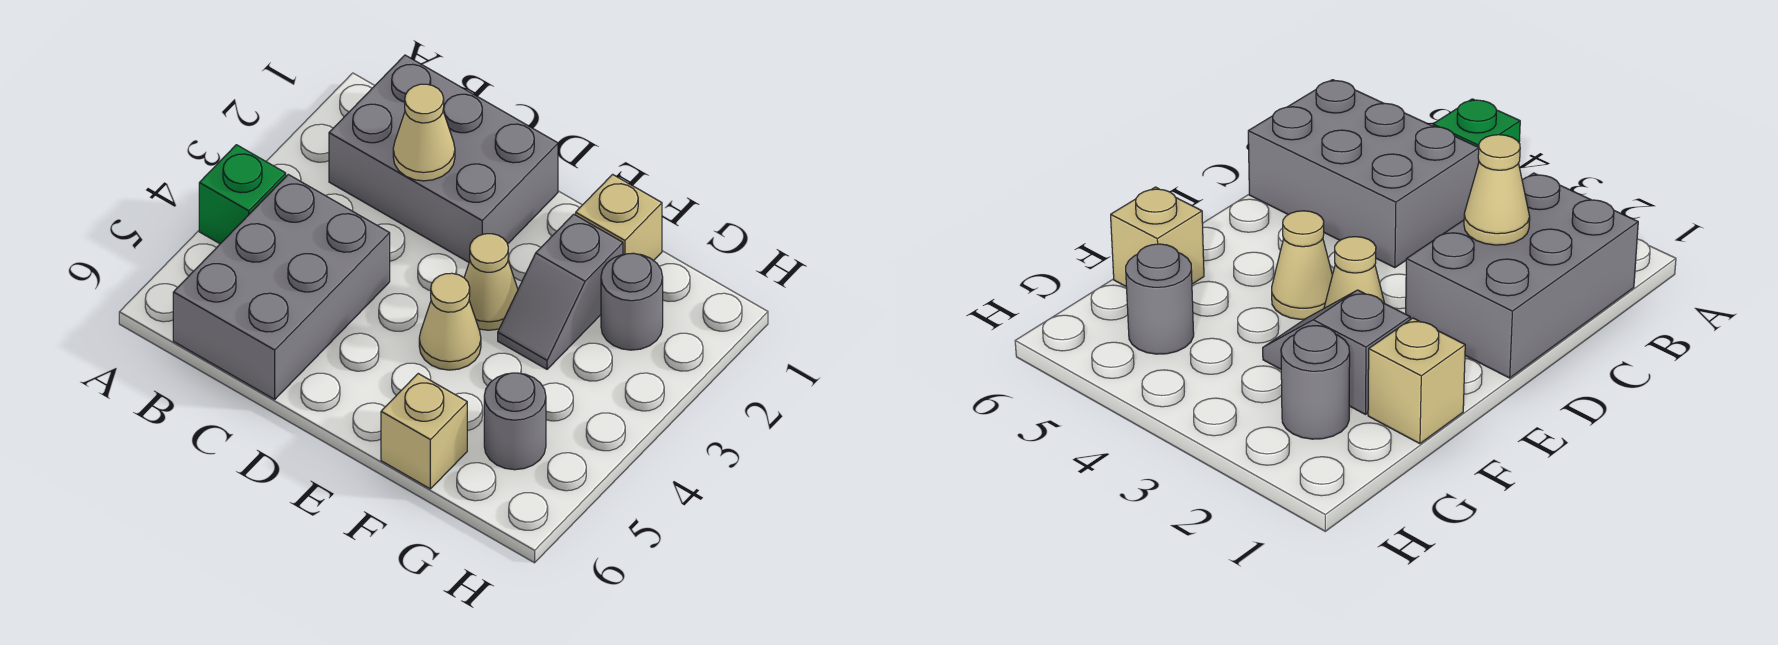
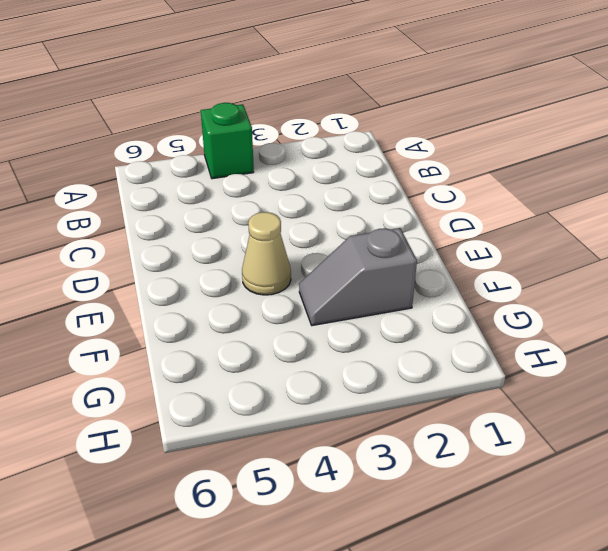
none -> grey brick B1:D2 level 1
none -> grey brick B4:C6 level 1

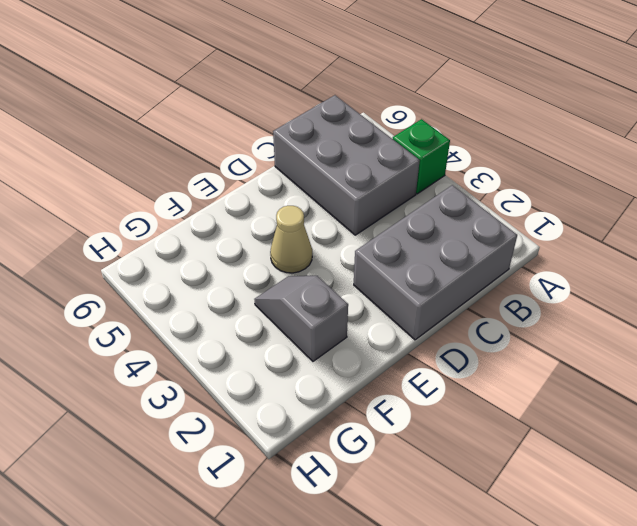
none -> tan cone E3 level 1
none -> tan brick F1 level 1

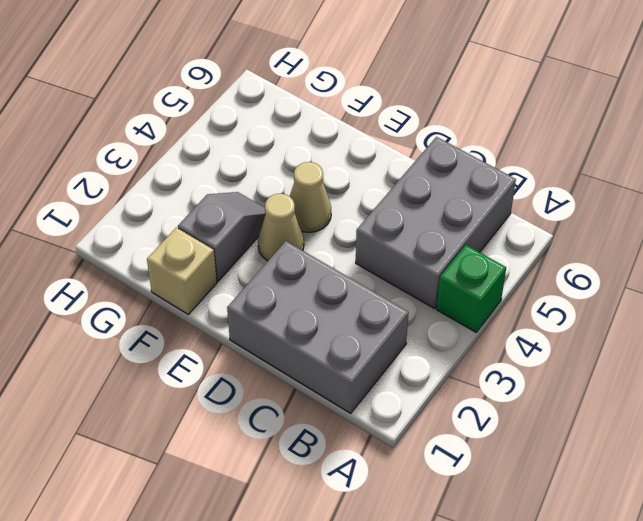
none -> tan brick F6 level 1
none -> grey round brick G2 level 1

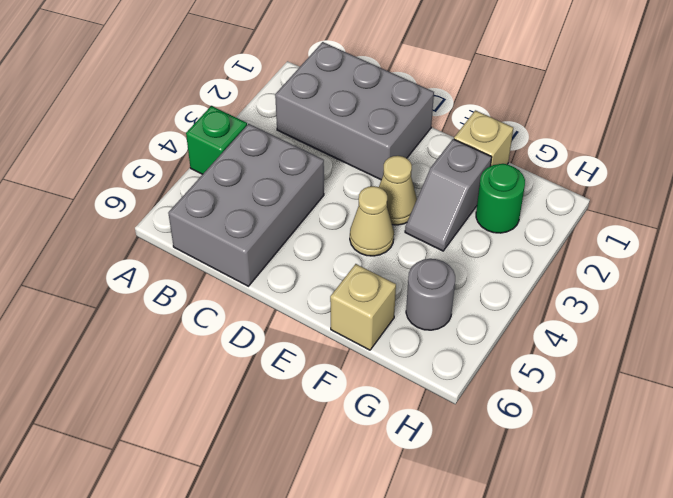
green round brick G2 level 1 -> grey round brick G2 level 1
none -> tan cone C2 level 2

